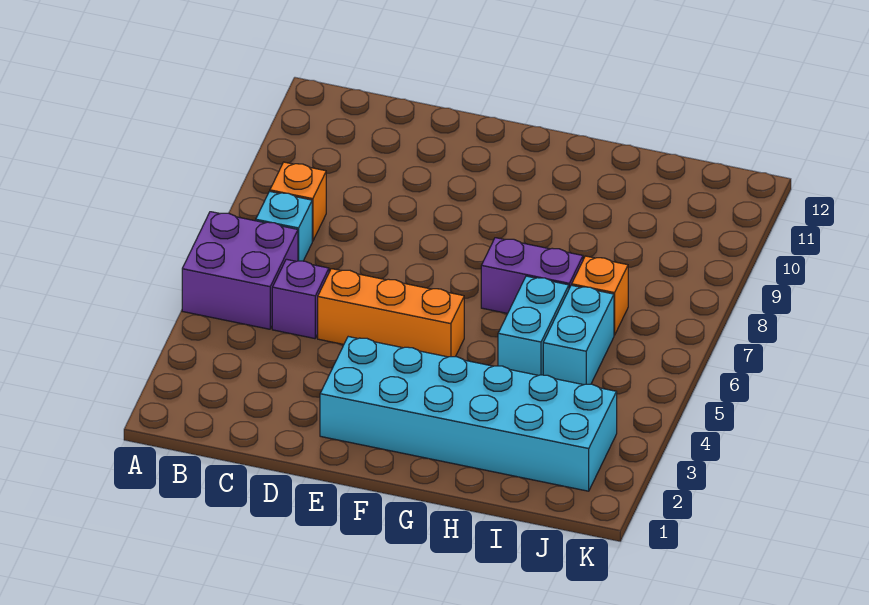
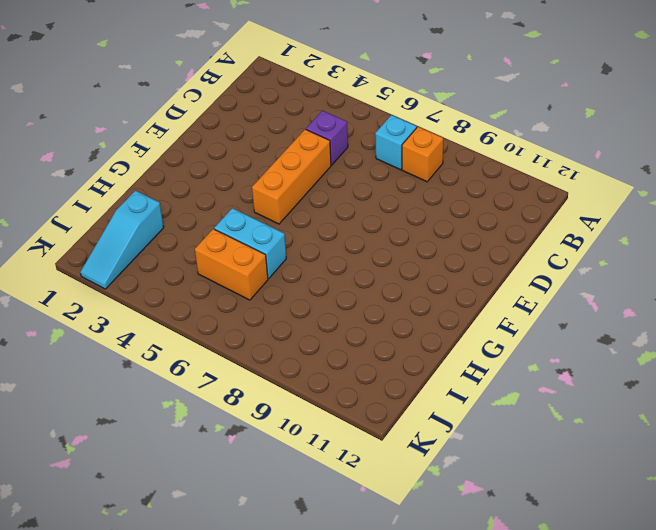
cyan slope I2:K2 level 1 top I -> cyan brick E2:J3 level 1
orange brick I5:I6 level 1 -> cyan brick I5:I6 level 1
none -> purple brick A5:B6 level 1
none -> purple brick G7:H7 level 1

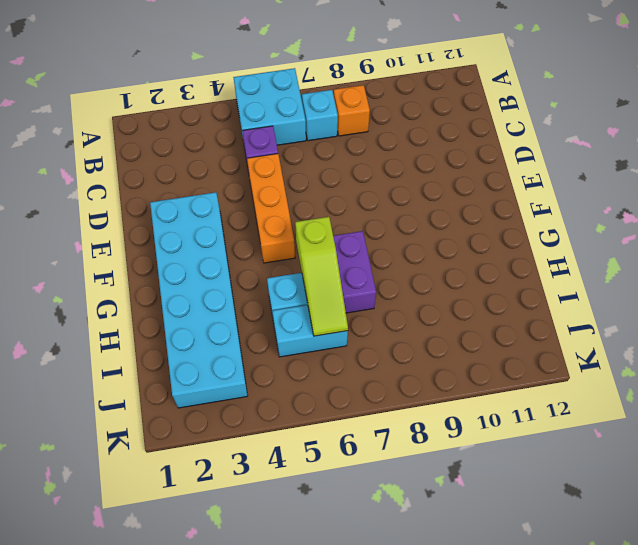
cyan brick A5:B6 level 1 -> purple brick A5:B6 level 1
lime slope G6:I6 level 2 top G -> none
none -> orange brick I7 level 1

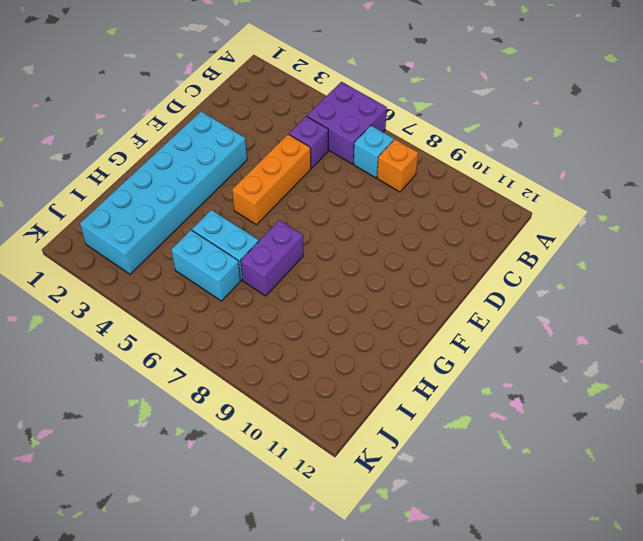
none -> orange brick I7 level 1

